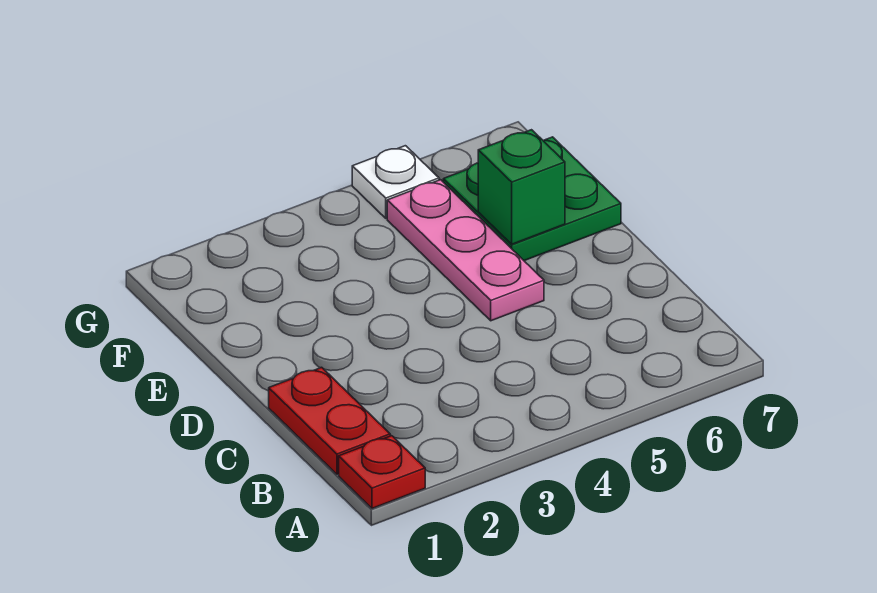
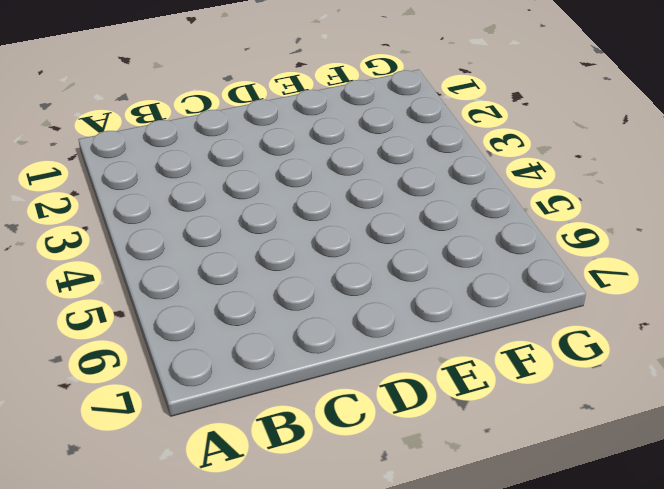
none -> red plate A1 level 1
none -> red plate B1:C1 level 1

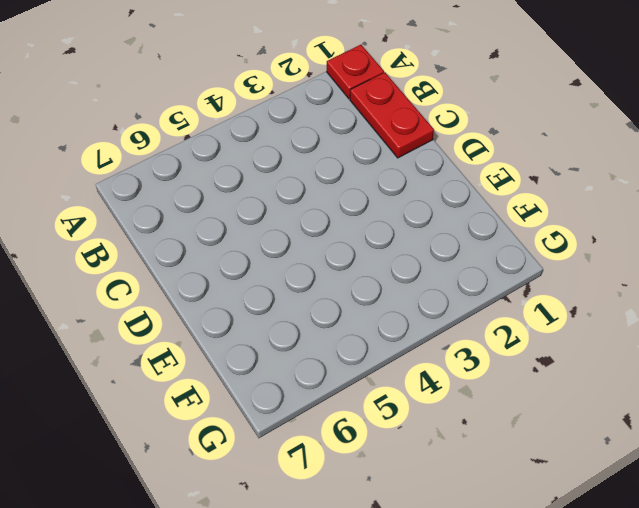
none -> pink plate D5:F5 level 1
none -> green plate E6:F7 level 1

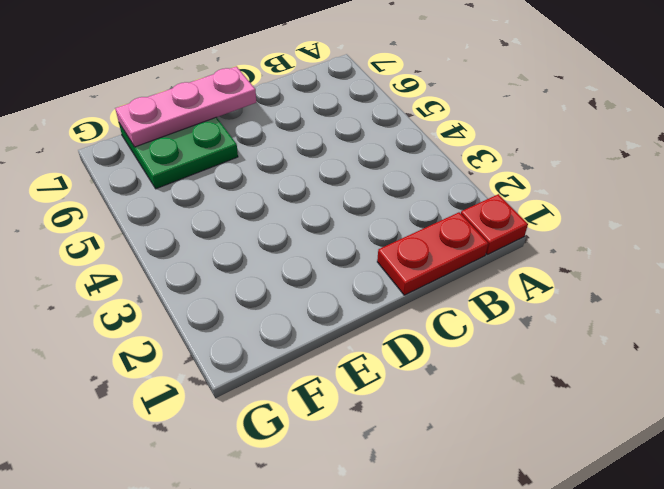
pink plate D7:F7 level 2 -> pink plate D5:F5 level 1
none -> white plate G5 level 1
none -> green brick E6 level 2

